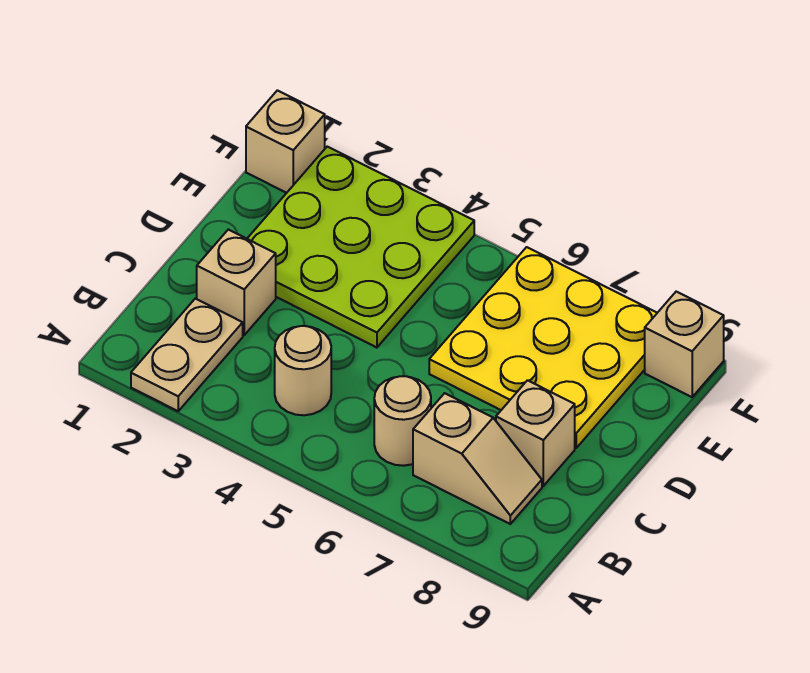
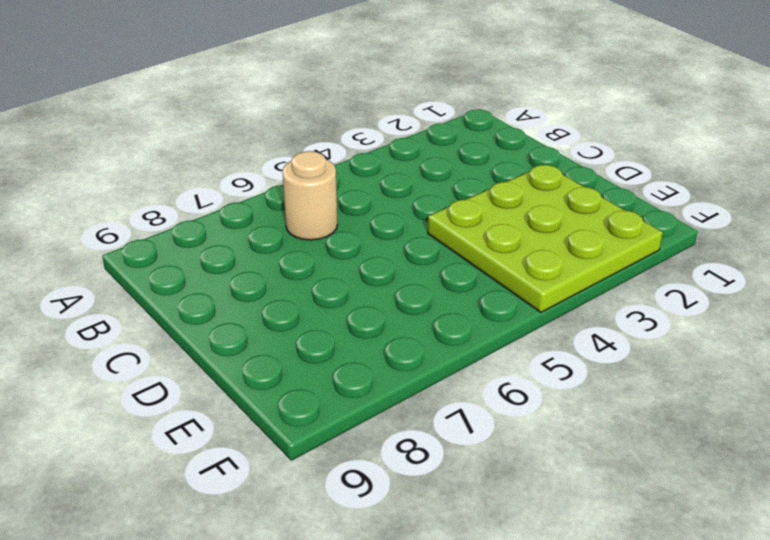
none -> tan plate A2:B2 level 1
none -> tan round brick B4 level 1

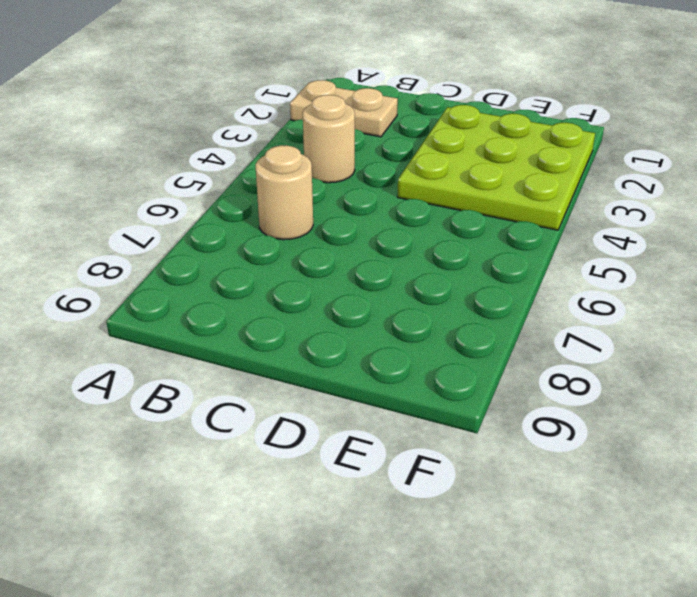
none -> tan slope B7:B8 level 1 top 7
none -> tan brick C2 level 1

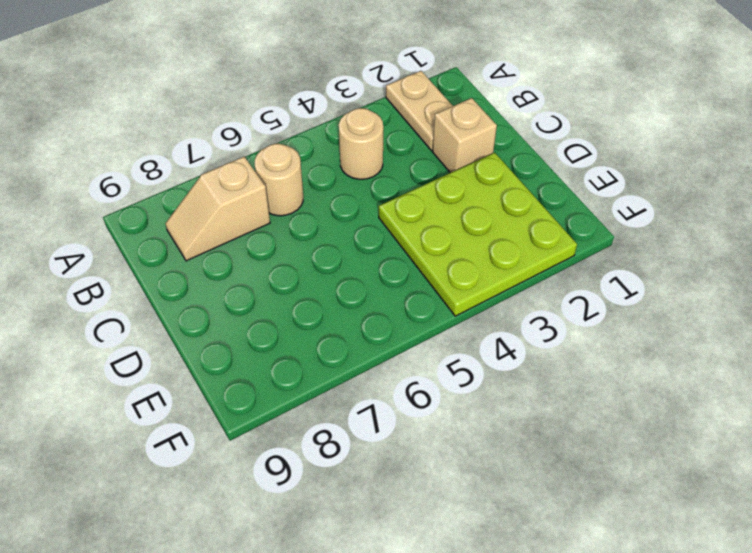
none -> tan brick C8 level 1
none -> yellow plate D6:F8 level 1

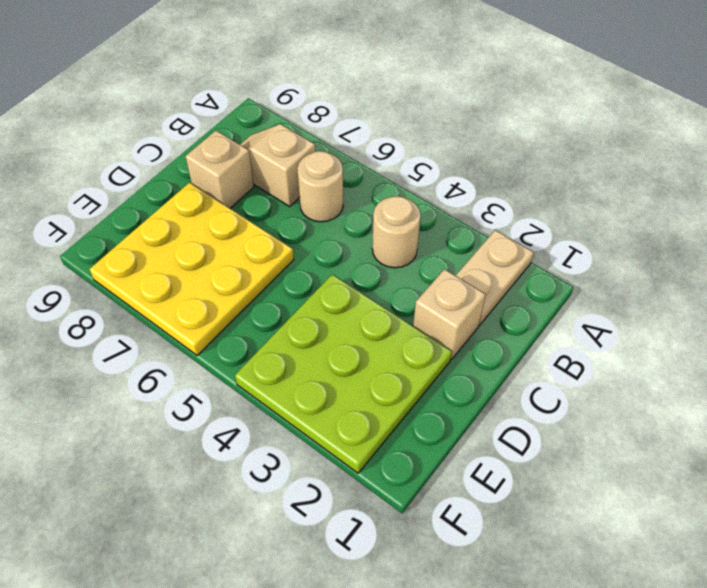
none -> tan brick F1 level 1
none -> tan brick F9 level 1

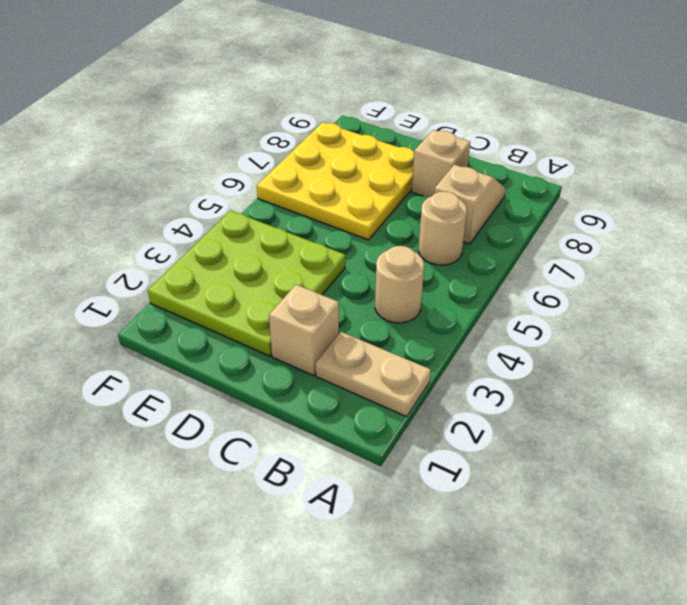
none -> tan brick F1 level 1
none -> tan brick F9 level 1

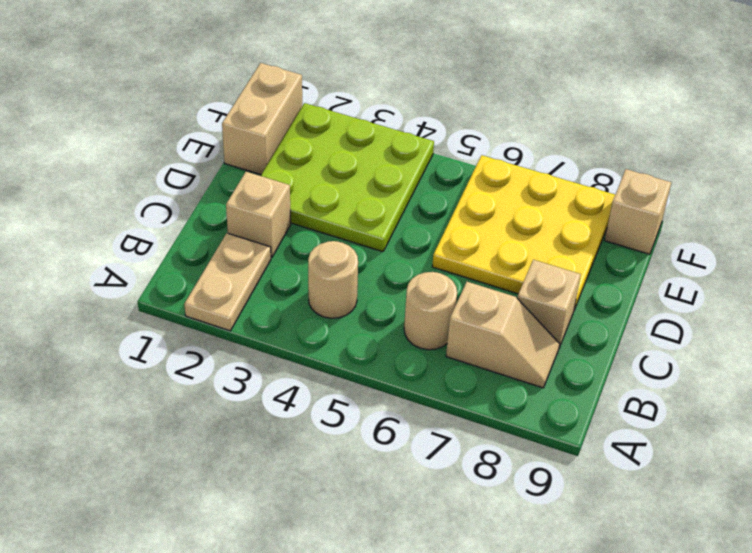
tan brick E1:F1 level 1 -> tan brick F1 level 1

